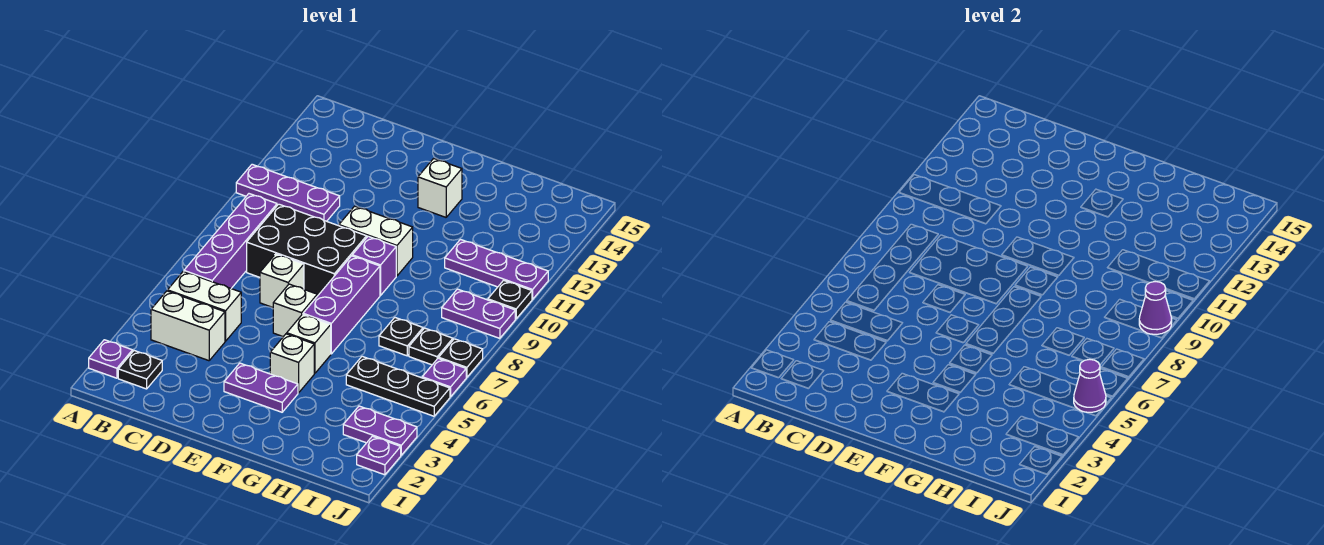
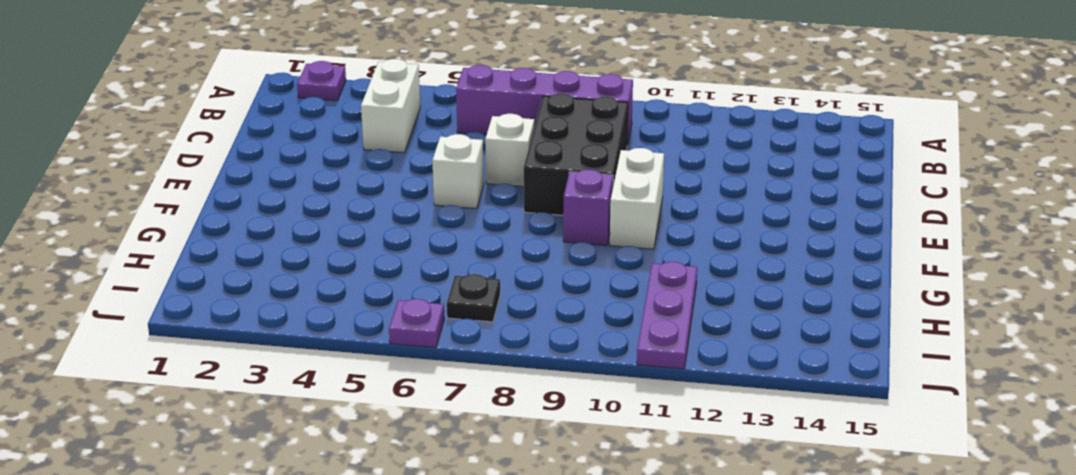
none -> purple plate A11:C11 level 1
none -> black plate B2 level 1
none -> white brick B5:C5 level 1

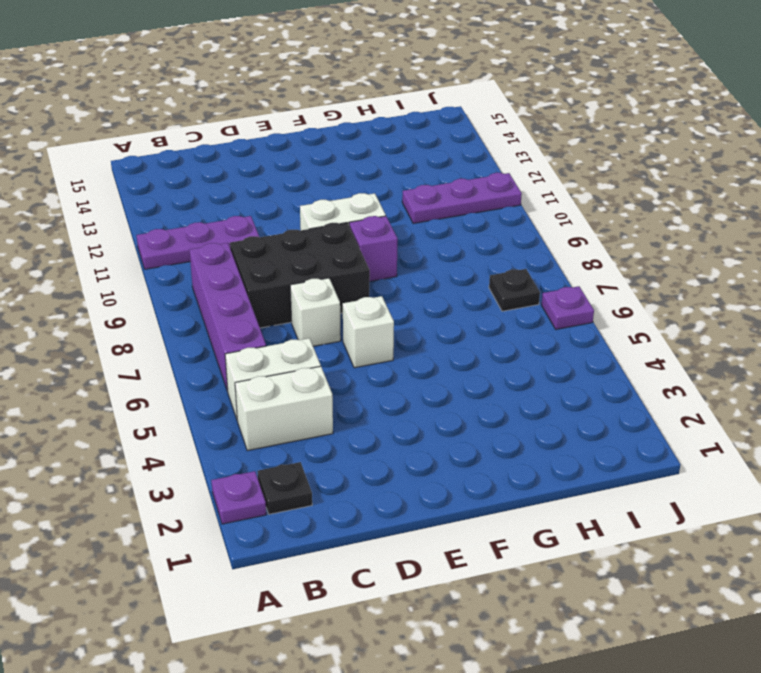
none -> purple plate E3:F3 level 1
none -> white brick F4 level 1
none -> white brick F5 level 1

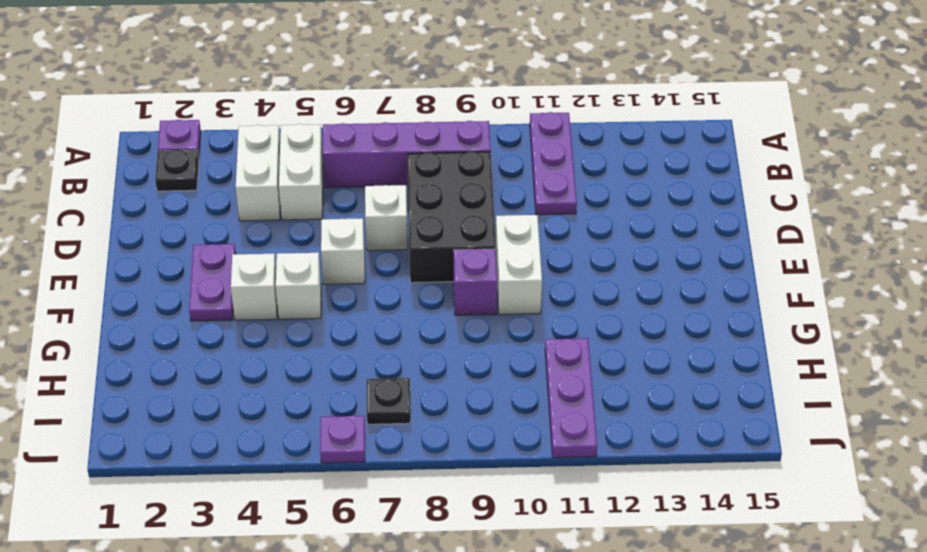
none -> purple brick F6:F8 level 1
none -> white brick F13 level 1
none -> black plate H5:J5 level 1

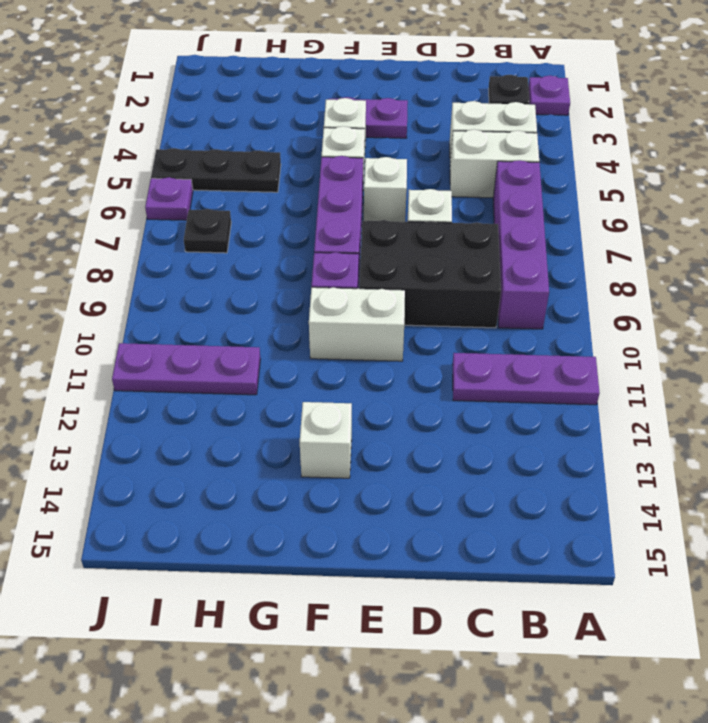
none -> black plate H7 level 1
none -> purple plate I3:J3 level 1
none -> purple plate I9:J9 level 1

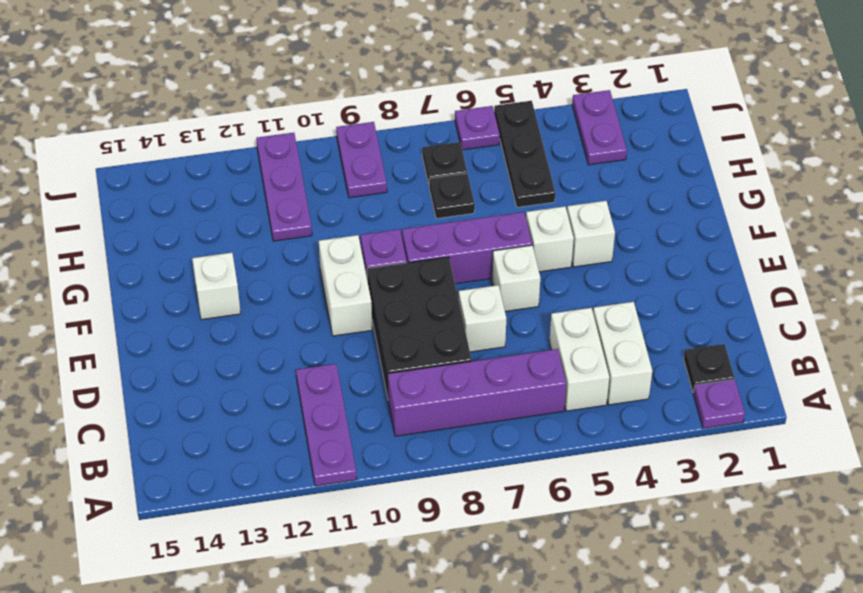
none -> purple plate E3:F3 level 1
none -> purple plate J2 level 1
none -> black plate J7 level 1

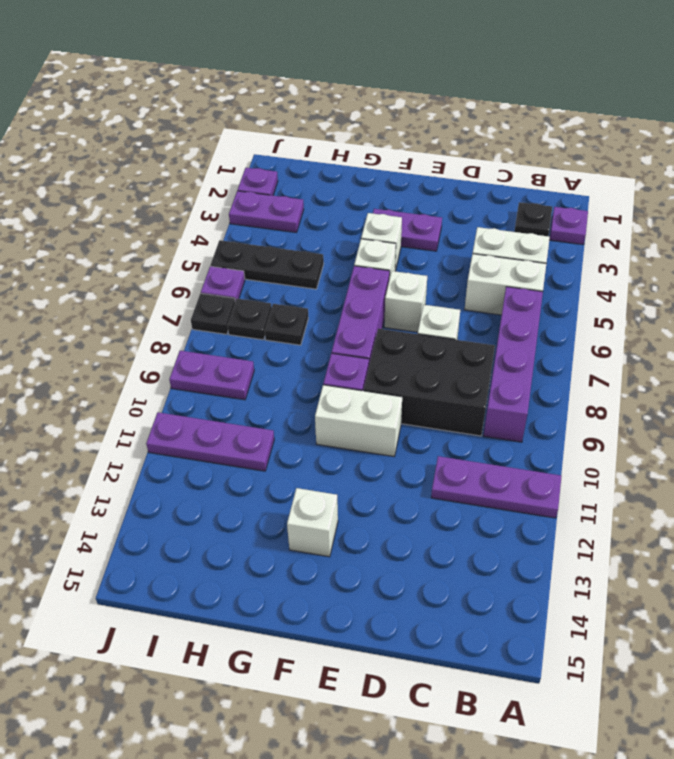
none -> black plate J10 level 1
none -> purple cone J5 level 2
none -> purple cone J9 level 2

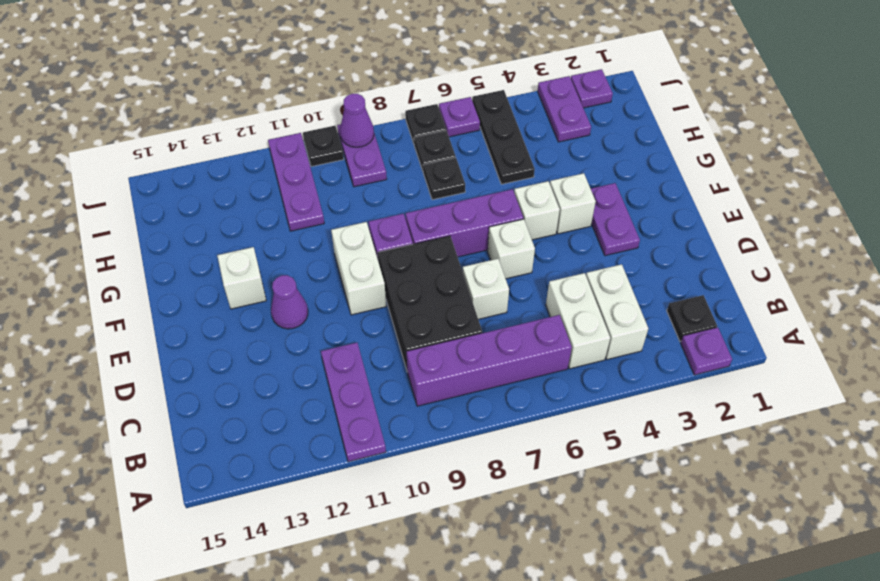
purple cone E12 level 1 -> purple cone J5 level 2

